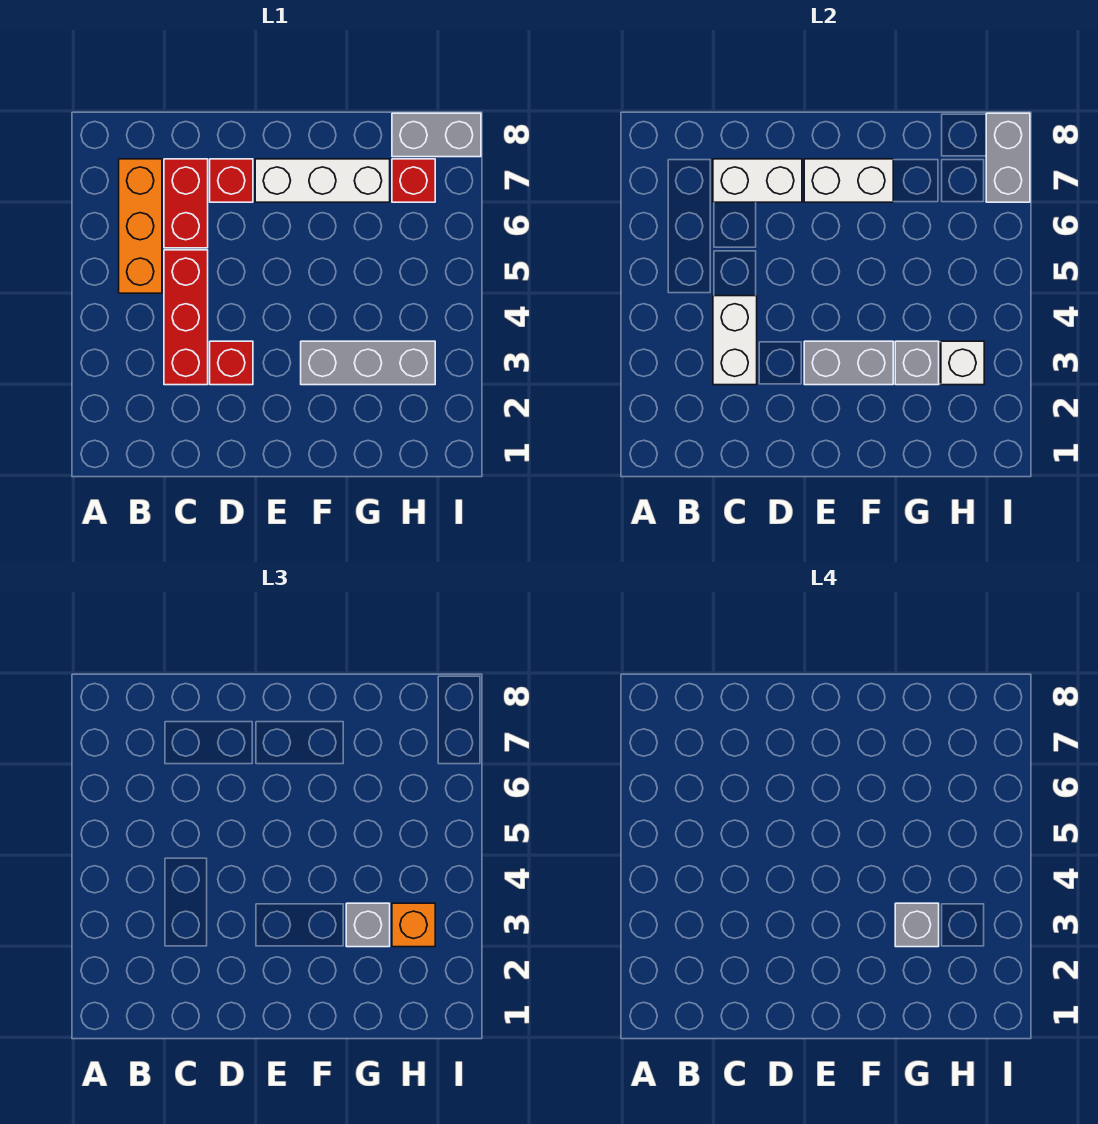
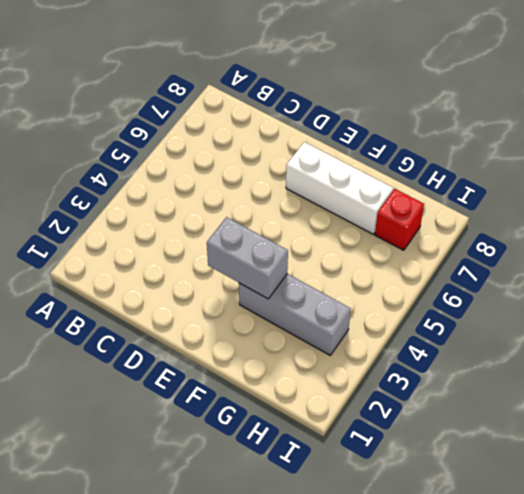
none -> orange brick B5:B7 level 1
none -> red brick C3:C5 level 1
none -> red brick C6:C7 level 1

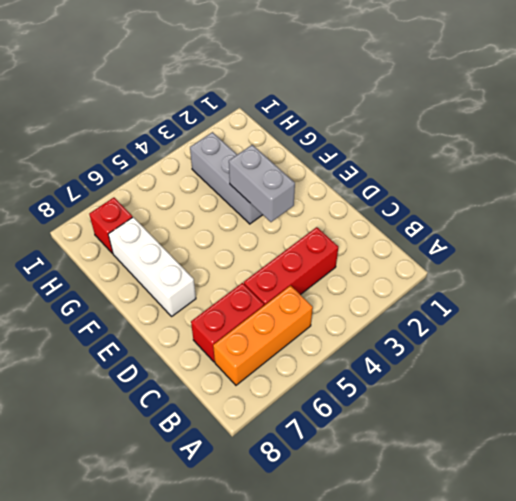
none -> red brick D3 level 1
none -> red brick D7 level 1
none -> grey brick H8:I8 level 1

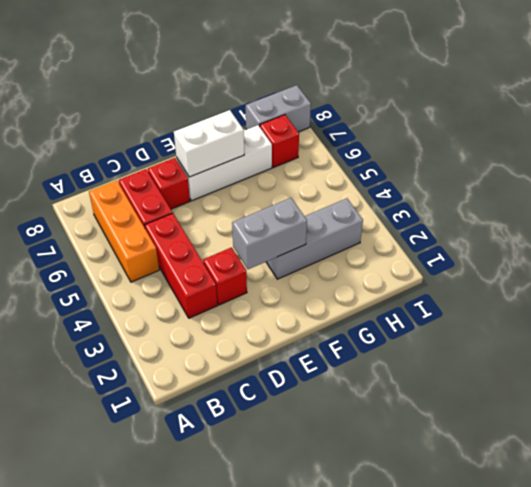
none -> white brick C3:C4 level 2
none -> white brick C7:D7 level 2
none -> grey brick G3 level 2

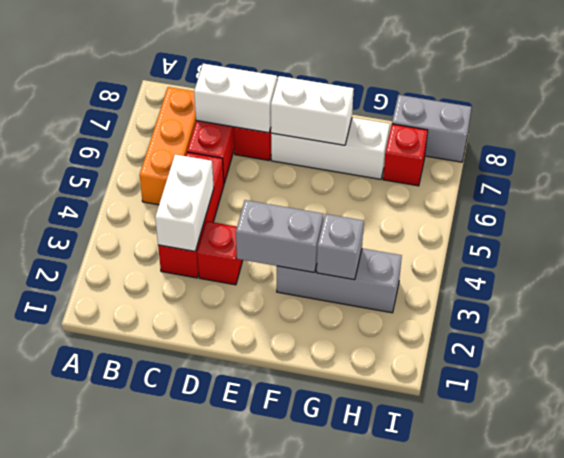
none -> white brick H3 level 2
none -> grey brick I7:I8 level 2
none -> grey brick G3 level 3

